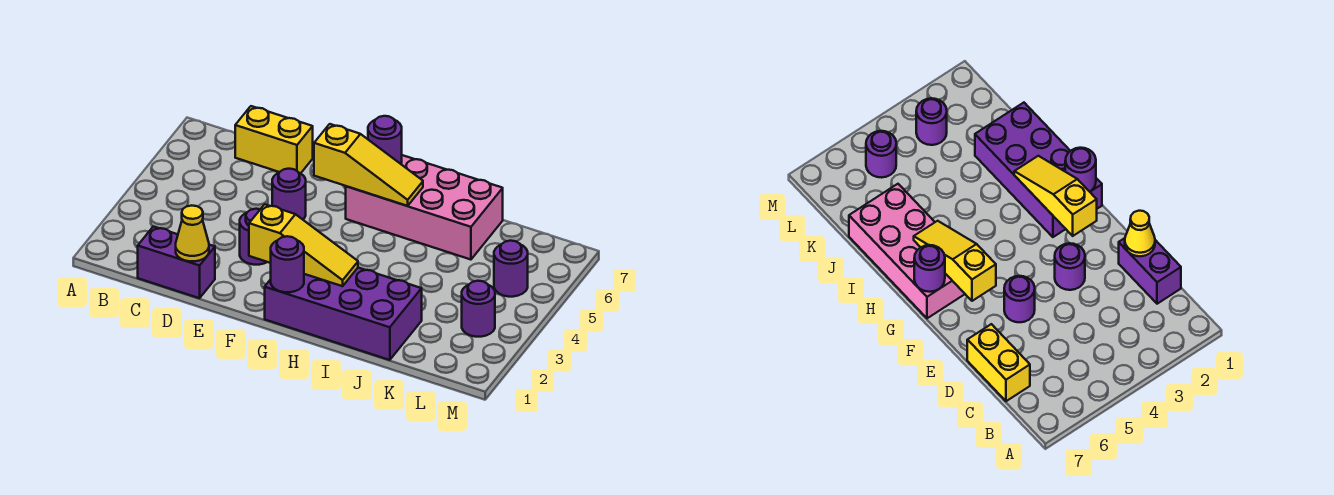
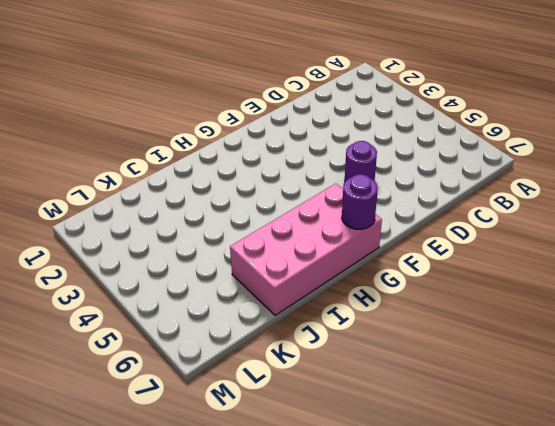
none -> purple brick C1:D1 level 1
none -> yellow brick C7:D7 level 1
none -> purple round brick E3 level 1

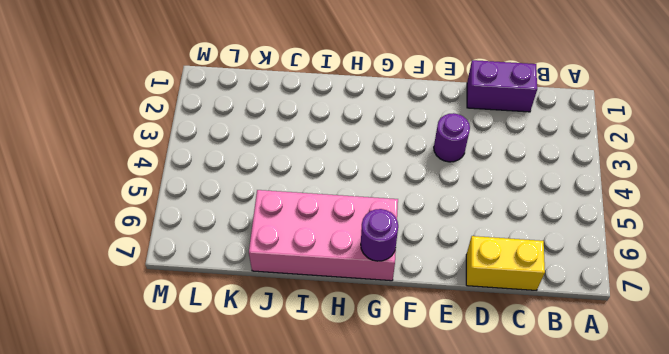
none -> purple round brick E5 level 1
none -> purple brick G1:J2 level 1
none -> purple round brick L3 level 1

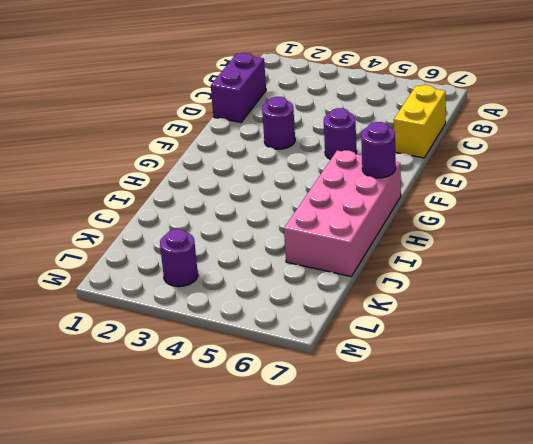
none -> purple brick G1:J2 level 1
none -> purple round brick L5 level 1
none -> yellow cone D1 level 2

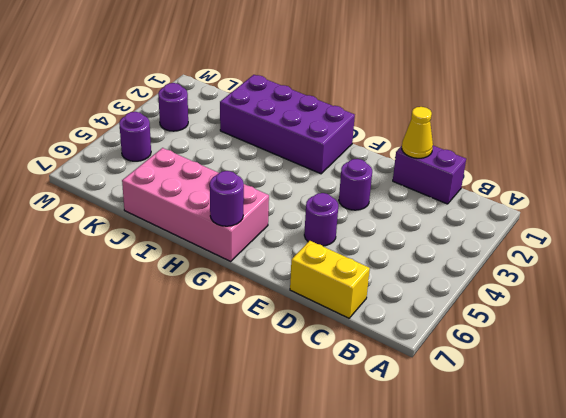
none -> yellow slope F2:H2 level 2 top F
none -> yellow slope F6:H6 level 2 top F
none -> purple round brick G1 level 2

